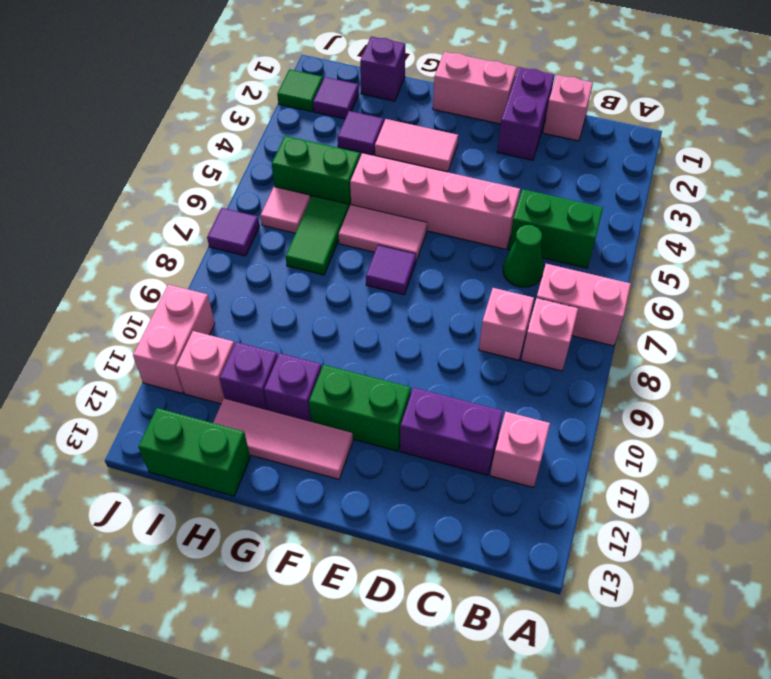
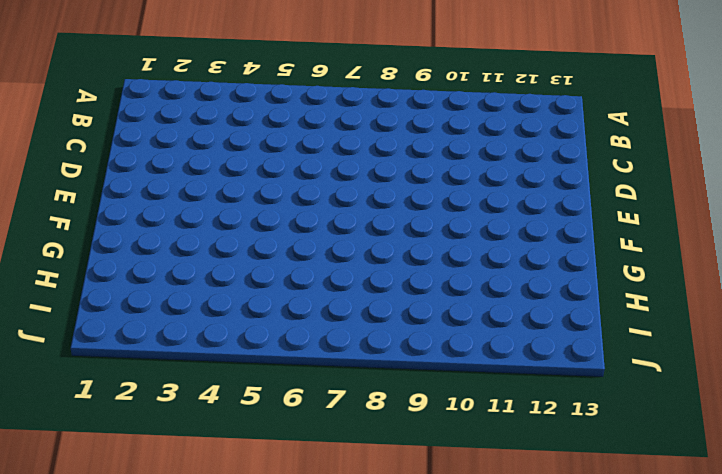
none -> pink brick A7:B7 level 1
none -> green brick B5:C5 level 1
none -> pink brick B8 level 1

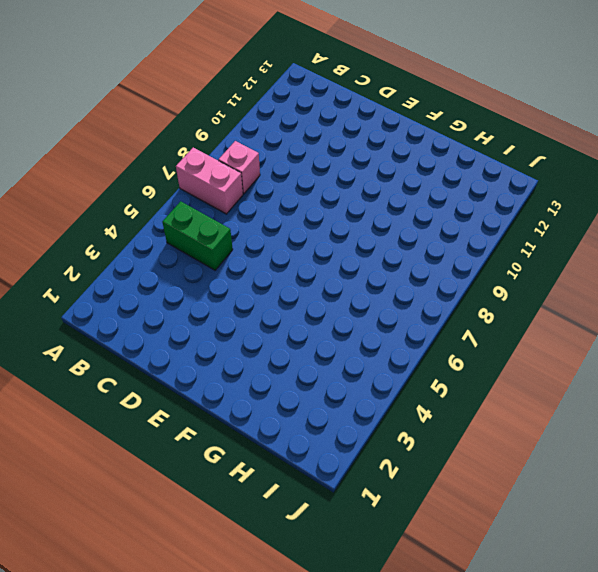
none -> pink brick B11 level 1
none -> pink brick C1 level 1
none -> green cone C6 level 1

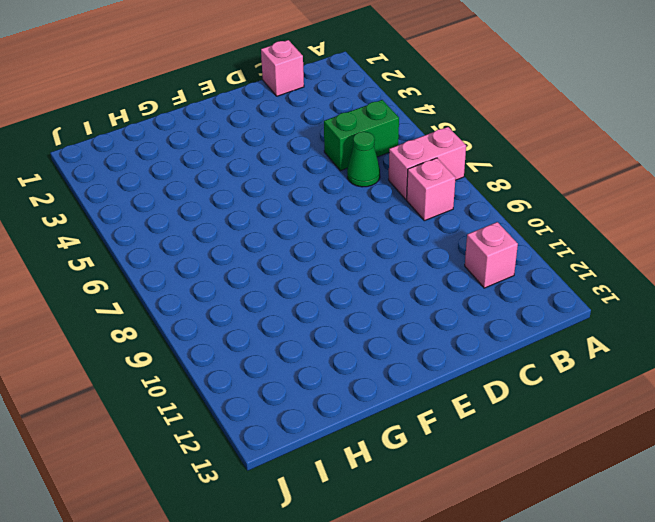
none -> pink brick C8 level 1
none -> purple brick C11:D11 level 1
none -> purple brick D1:D2 level 1

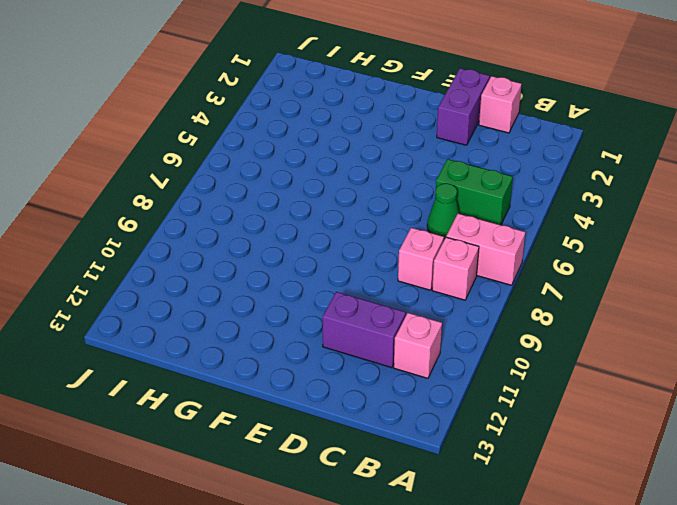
none -> pink brick D5:G5 level 1
none -> pink brick E1:F1 level 1
none -> green brick E11:F11 level 1

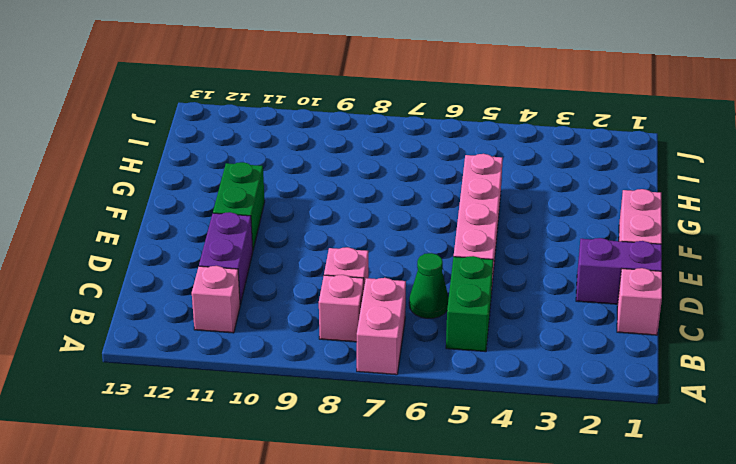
none -> pink tile F3:G3 level 1
none -> pink tile F6:G6 level 1
none -> purple tile F7 level 1

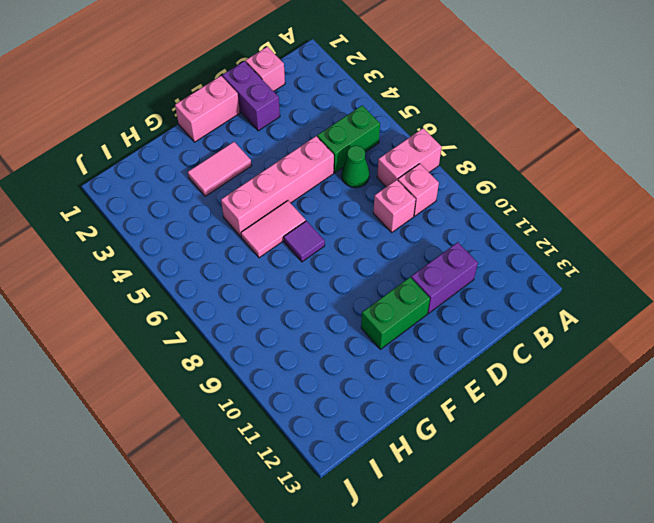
none -> pink brick B11 level 1
none -> pink tile F12:H12 level 1
none -> purple brick G11 level 1

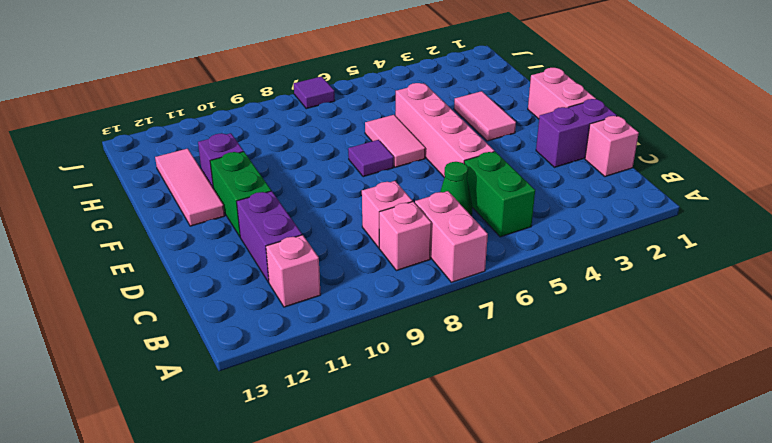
none -> purple brick H1 level 1
none -> purple tile H3 level 1
none -> green brick H5:I5 level 1

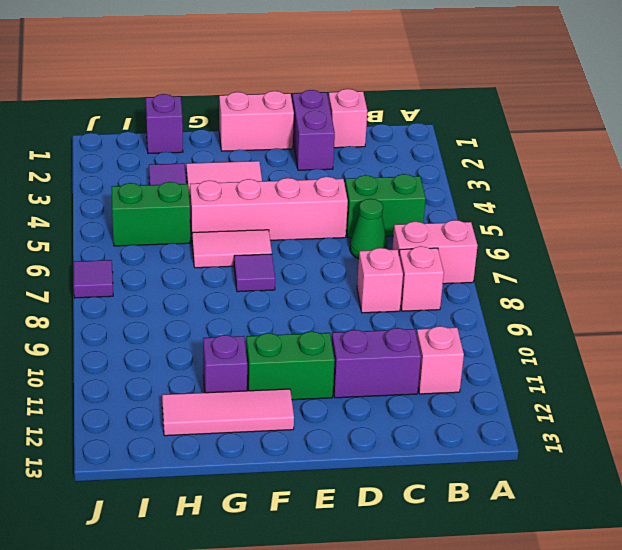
none -> green tile H6:H7 level 1
none -> purple brick H11 level 1
none -> green brick H13:I13 level 1

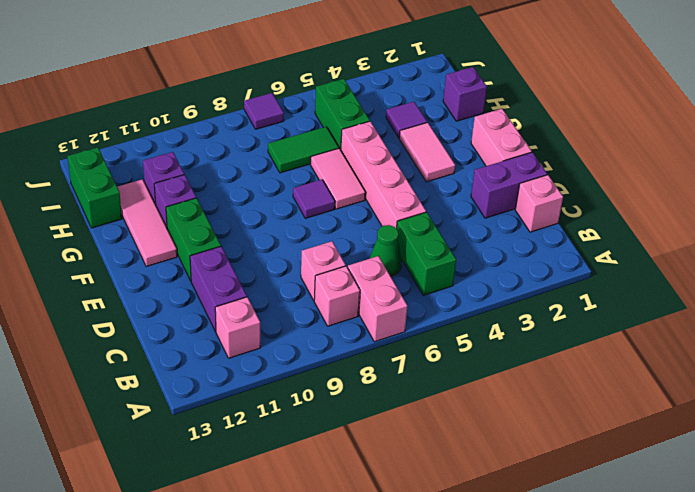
none -> purple tile I2 level 1
none -> pink tile I6 level 1
none -> pink brick I11 level 1

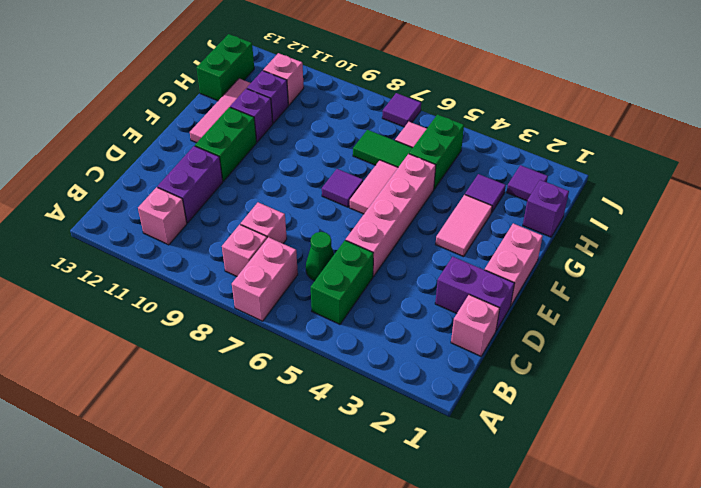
none -> green tile J2 level 1
none -> pink brick J10:J11 level 1

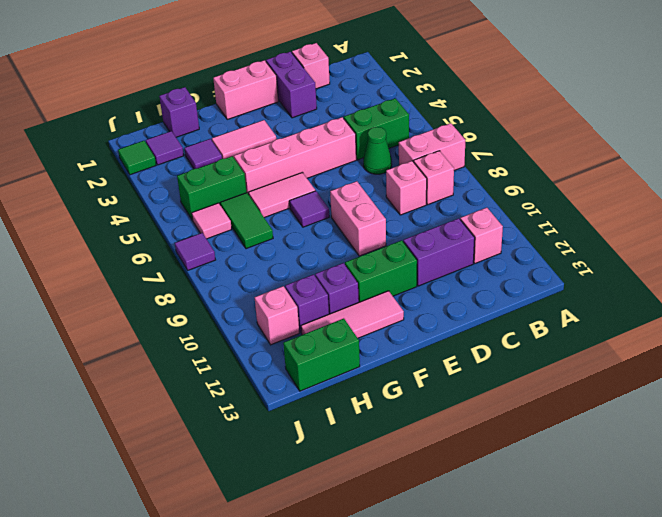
pink brick E8:E9 level 1 -> pink brick J10:J11 level 1

